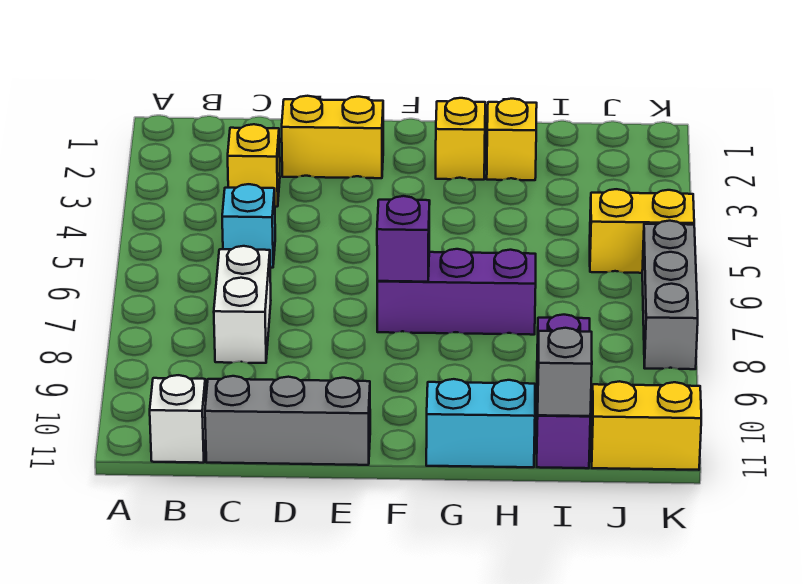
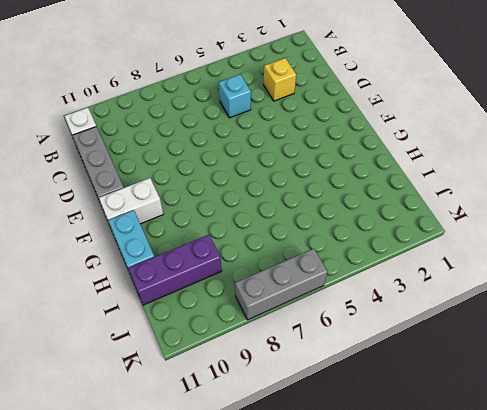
white brick F10:F11 level 1 -> white brick C7:C8 level 1
none -> yellow brick D2:E2 level 1
none -> purple brick F7:H7 level 1
none -> yellow brick G2 level 1

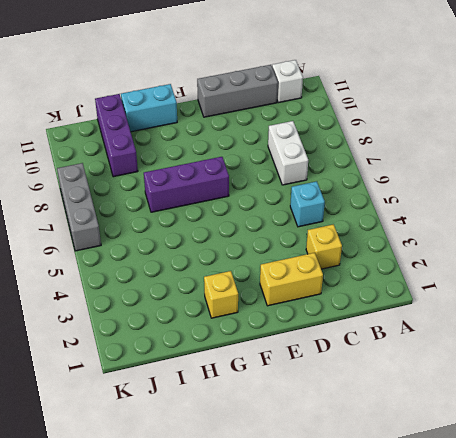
none -> yellow brick H2 level 1
none -> yellow brick J5:K5 level 1
none -> yellow brick J11:K11 level 1

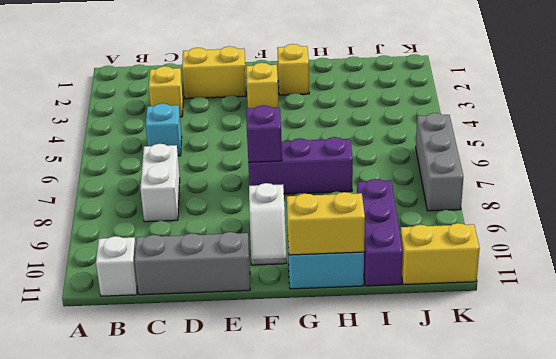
yellow brick F3 level 1 -> yellow brick H2 level 1
white slope F9:F10 level 1 top 9 -> none
yellow brick G11:H11 level 2 -> yellow brick J5:K5 level 1
none -> grey brick I11 level 2

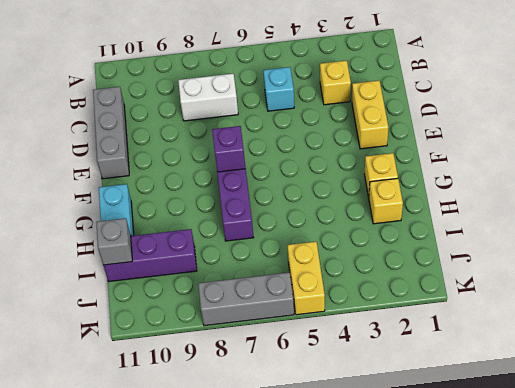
none -> white brick B11 level 1
none -> yellow brick J11:K11 level 1

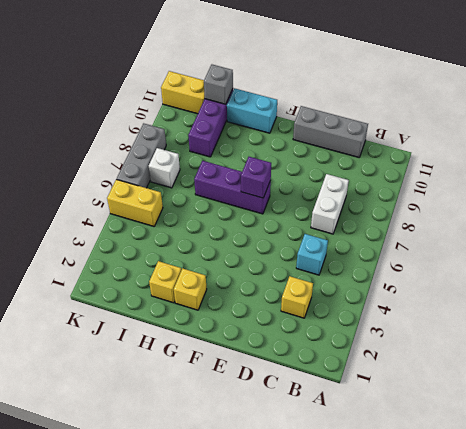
white brick J7 level 1 -> white brick B11 level 1
none -> yellow brick D2:E2 level 1

